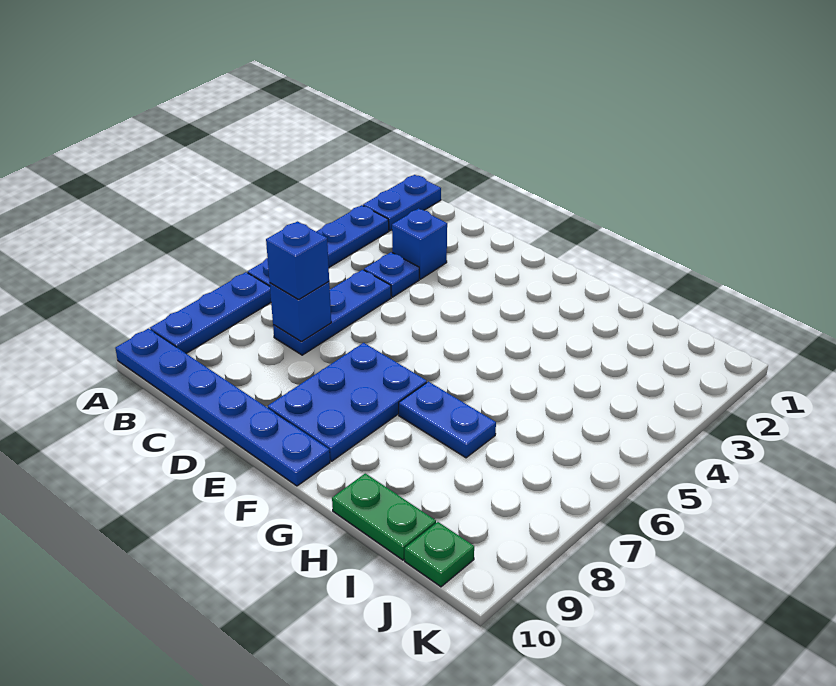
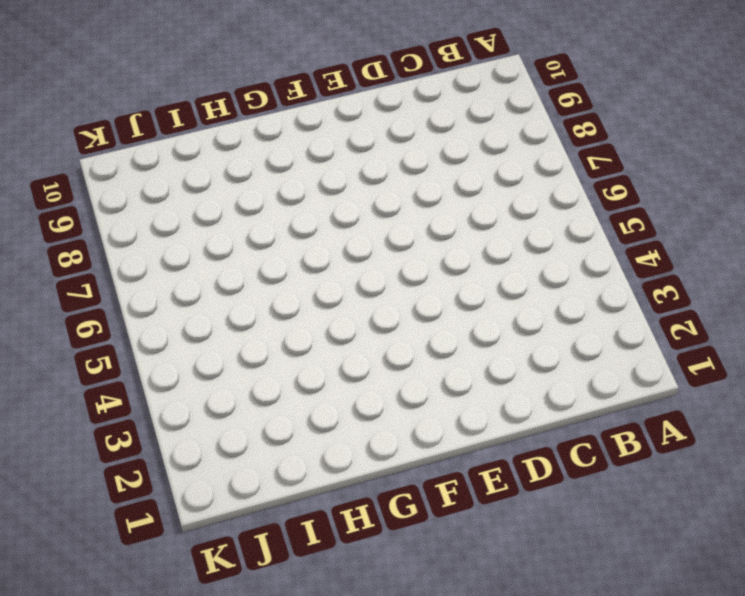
none -> blue plate A1:A2 level 1
none -> blue plate A3:A6 level 1
none -> blue plate A7:A9 level 1

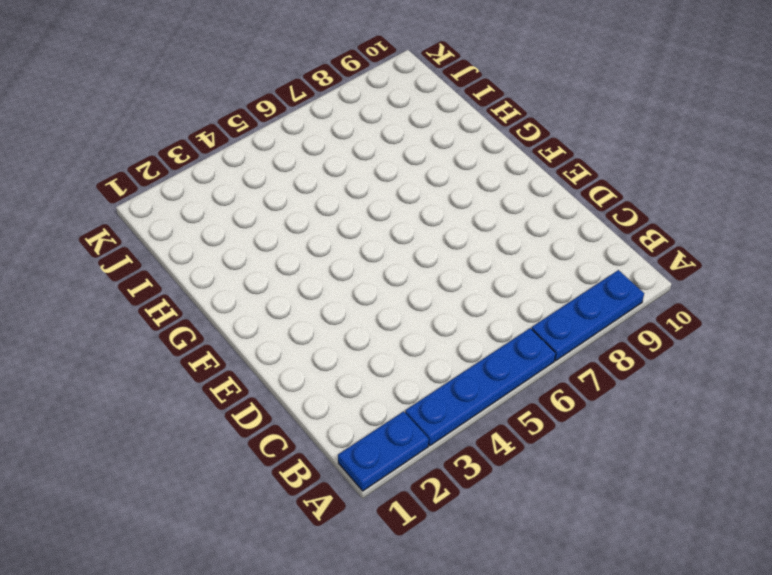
none -> blue plate A10:F10 level 1
none -> blue brick C3 level 1
none -> blue plate C4 level 1

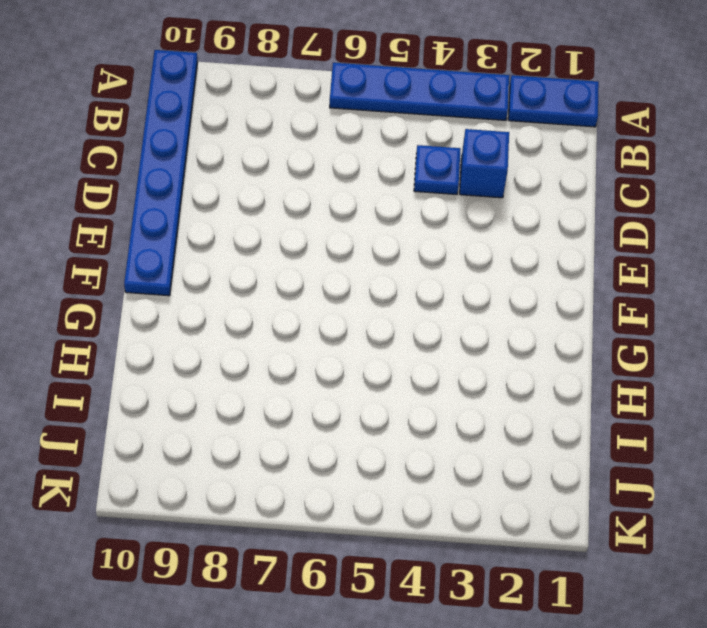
none -> blue plate A7:A9 level 1
none -> blue plate C5:C7 level 1
none -> blue plate E7:F9 level 1

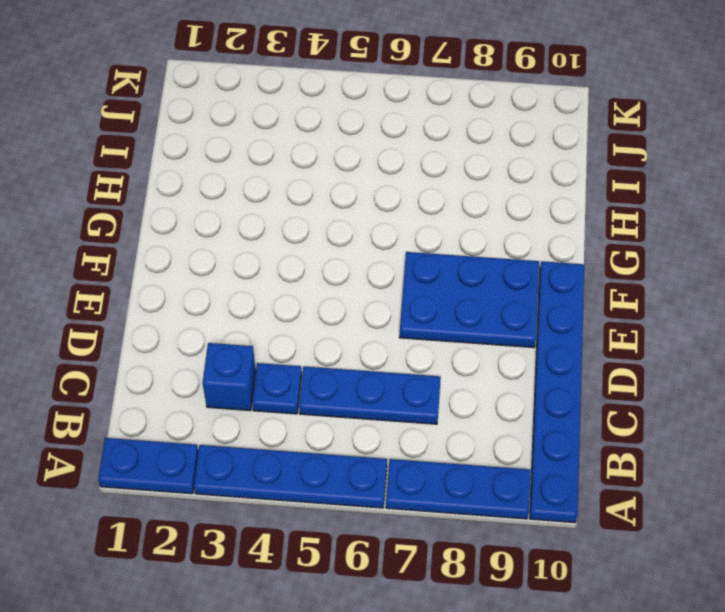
none -> blue plate G7:H7 level 1
none -> green plate H10:I10 level 1
none -> green plate J10 level 1

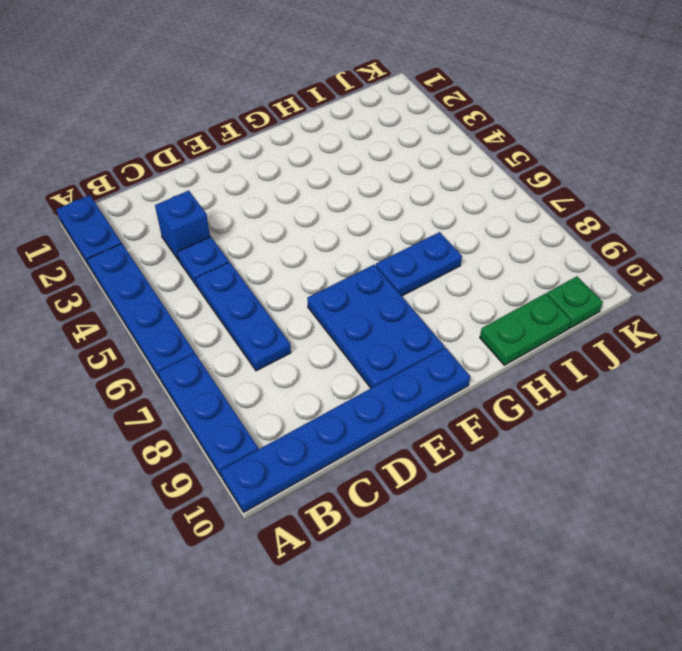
none -> blue brick C7 level 2
none -> blue brick C7 level 3

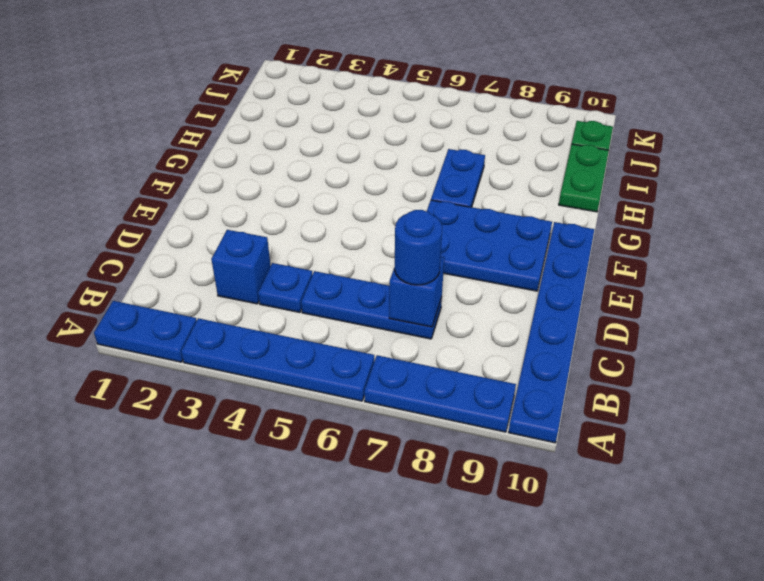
blue round brick C7 level 3 -> blue brick C7 level 3

